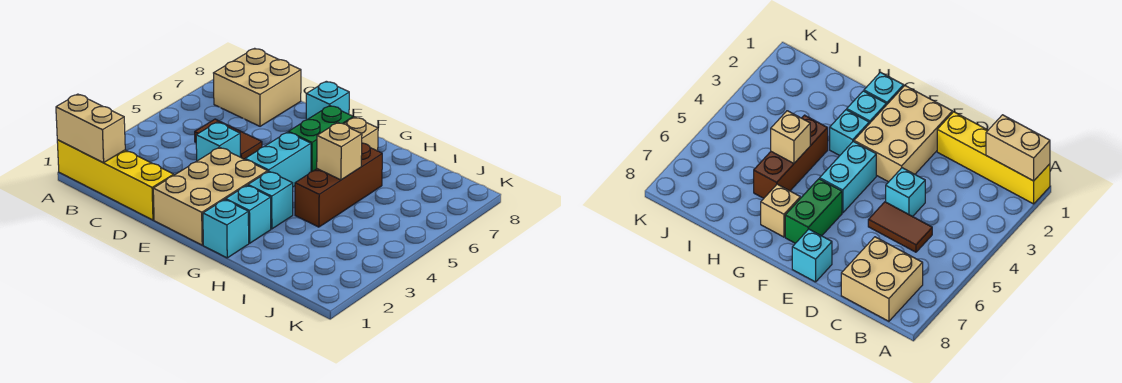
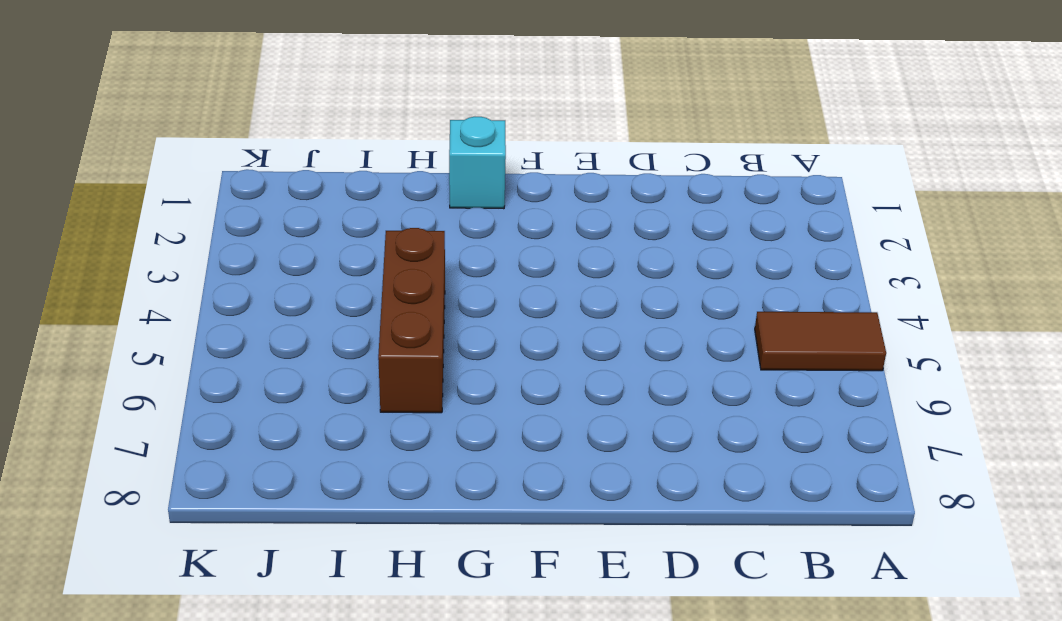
brown tile A5:B5 level 1 -> brown tile C5:D5 level 1
none -> yellow brick A1:D1 level 1
none -> tan brick B7:C8 level 1
none -> cyan brick D4 level 1

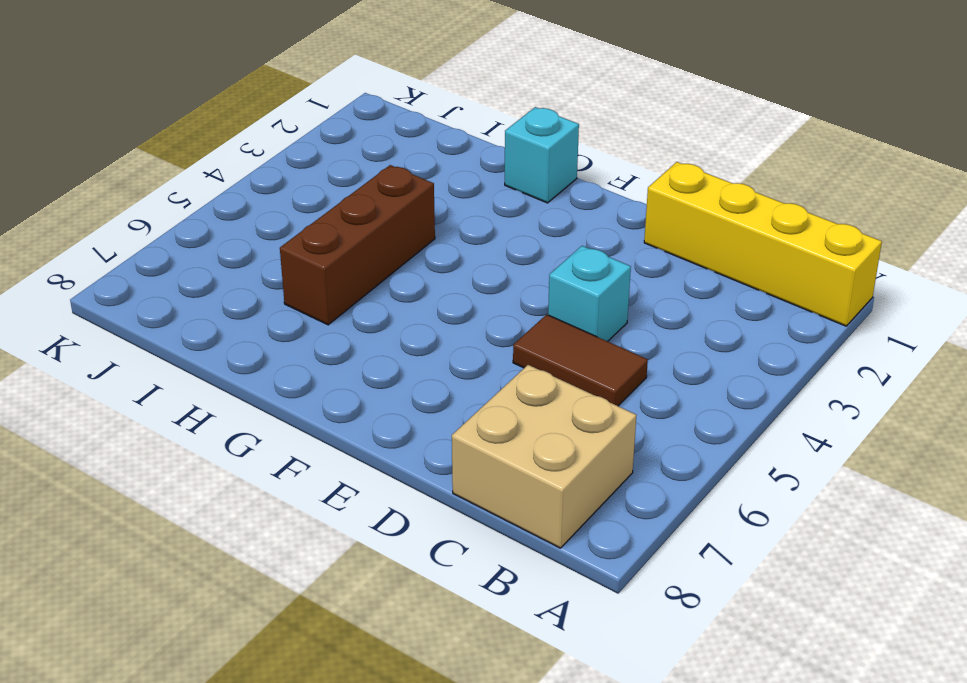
none -> tan brick E1:F3 level 1
none -> cyan brick E8 level 1
none -> cyan brick F4:F5 level 1

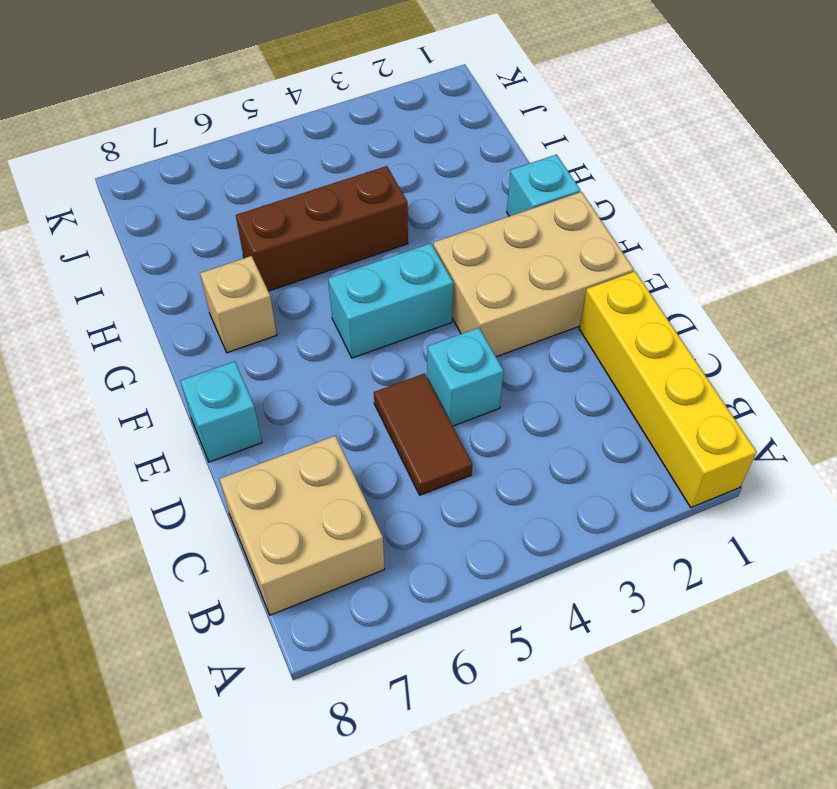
none -> green brick F6:F7 level 1
none -> cyan brick G2 level 1
none -> cyan brick G3 level 1

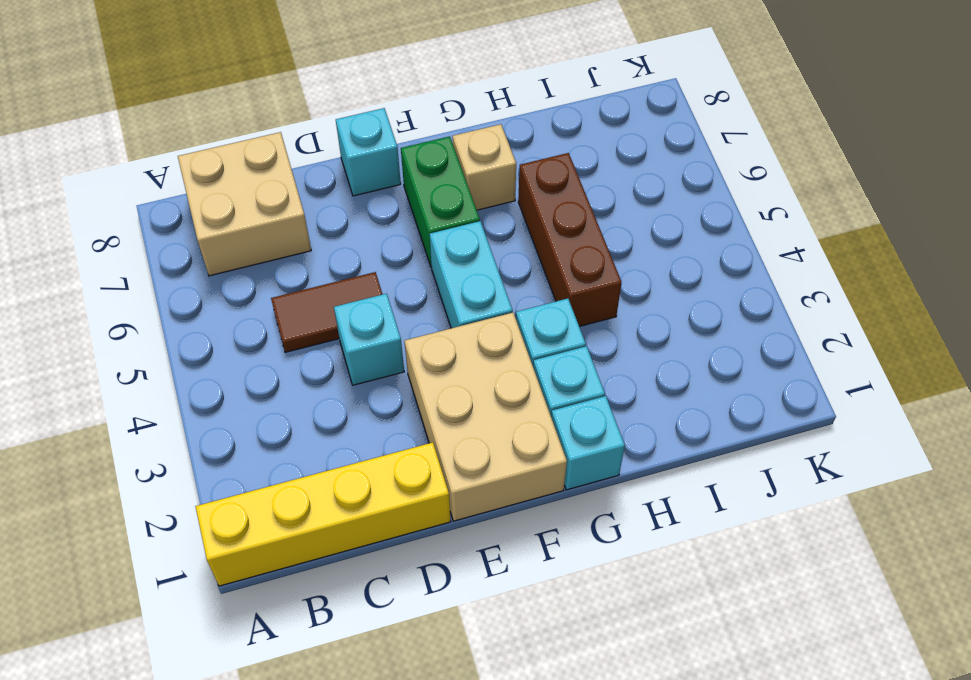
none -> tan brick A1:B1 level 2
none -> tan brick H5 level 2

